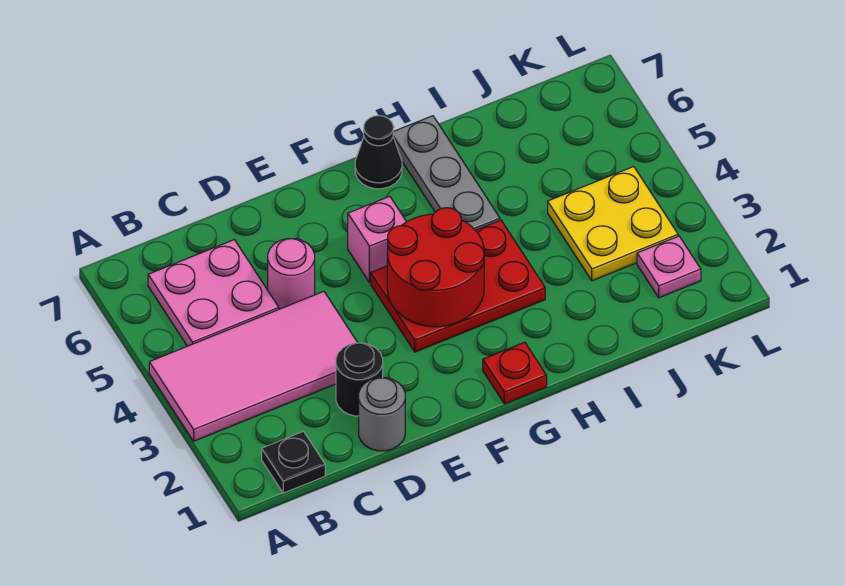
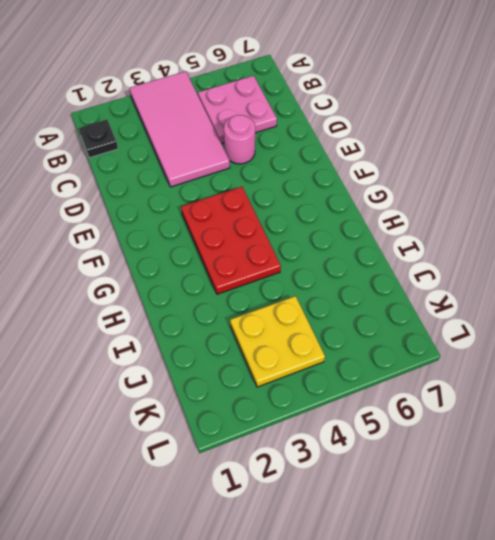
none -> grey round brick D1 level 1
none -> black round brick D2 level 1
none -> pink brick F5 level 1

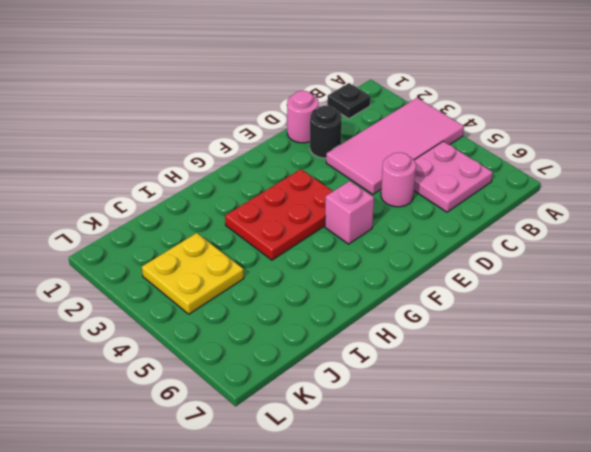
pink round brick D1 level 1 -> grey round brick D1 level 1
none -> red plate G1 level 1
none -> black cone G7 level 1
none -> grey plate H5:H7 level 1

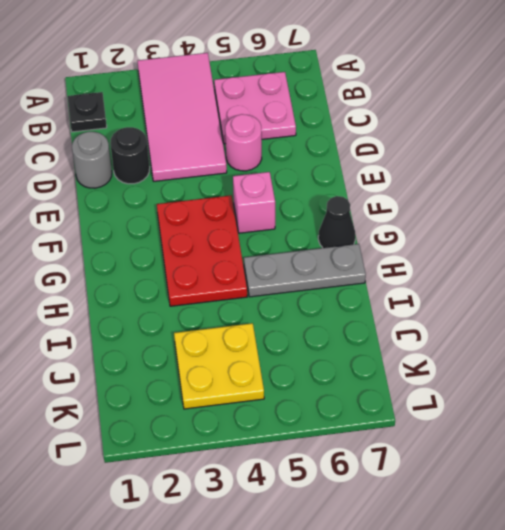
none -> red plate G1 level 1
none -> pink plate K2 level 1
none -> red round brick F3:G4 level 2

